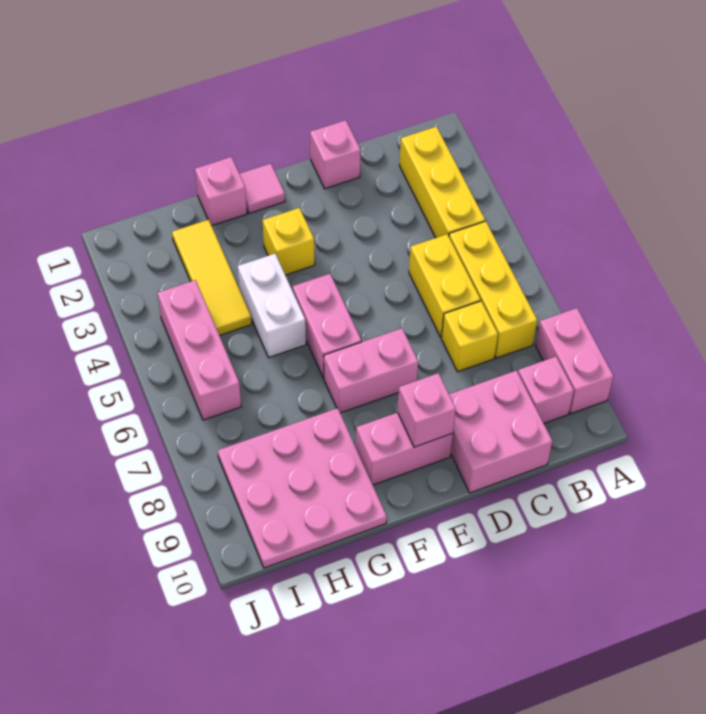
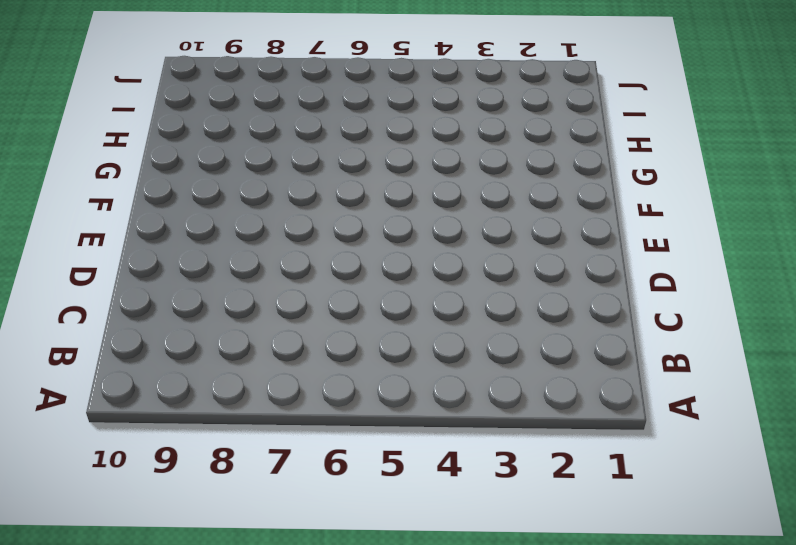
none -> pink brick A8:A9 level 1
none -> yellow brick B2:B4 level 1
none -> yellow brick B5:B7 level 1

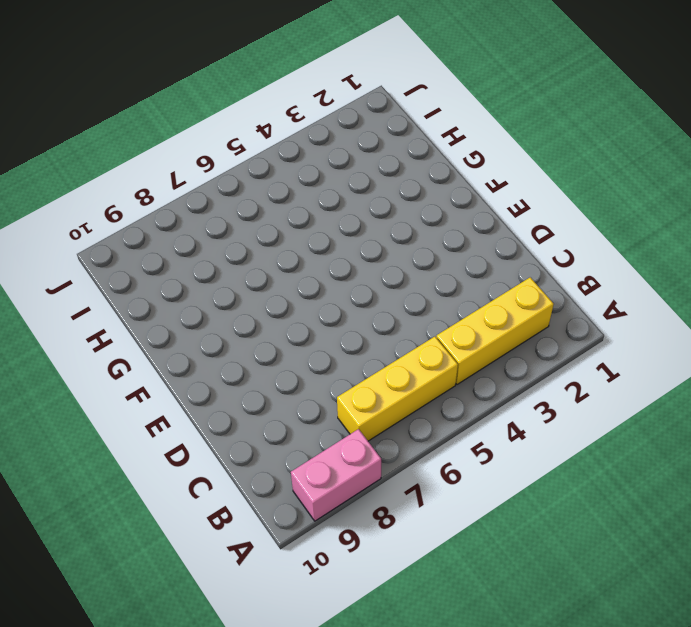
none -> pink brick B9 level 1
none -> yellow brick C5:C6 level 1
none -> yellow brick C7 level 1

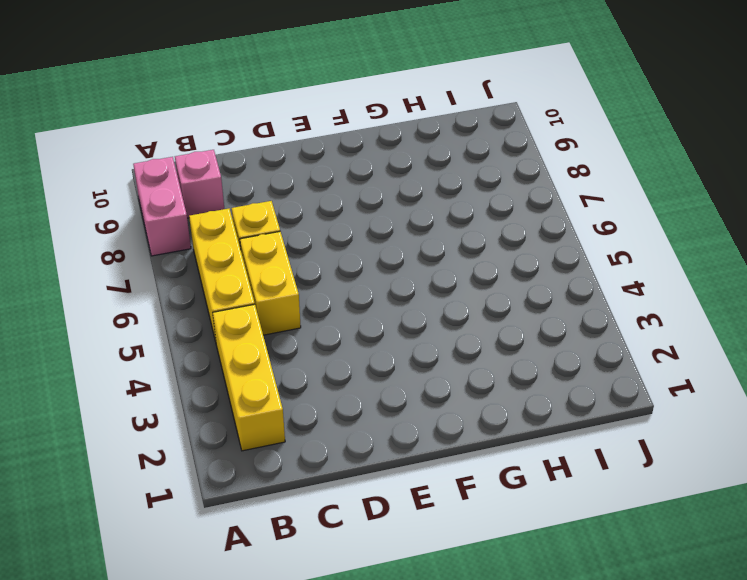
none -> pink brick C9:D10 level 1
none -> pink brick D1 level 1
none -> pink brick E7:F7 level 1

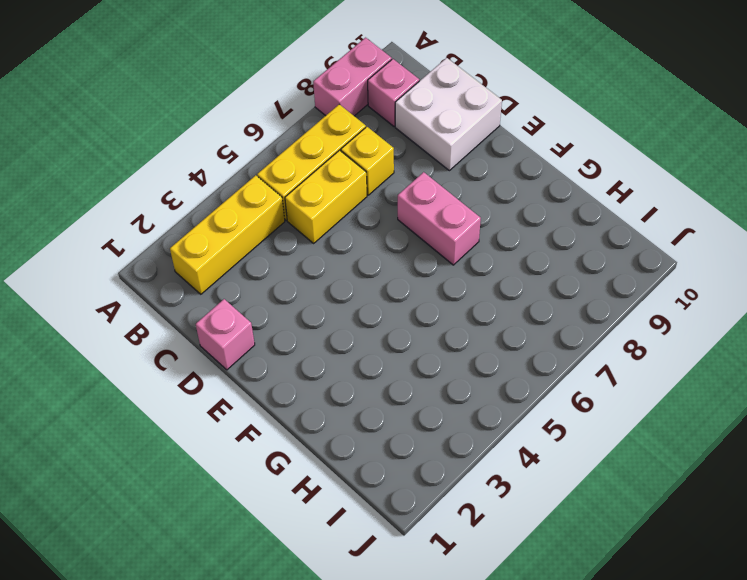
white brick C9:D10 level 1 -> pink brick C9:D10 level 1
none -> pink brick E9:F9 level 1
none -> pink tile F1 level 1
none -> yellow brick F3 level 1

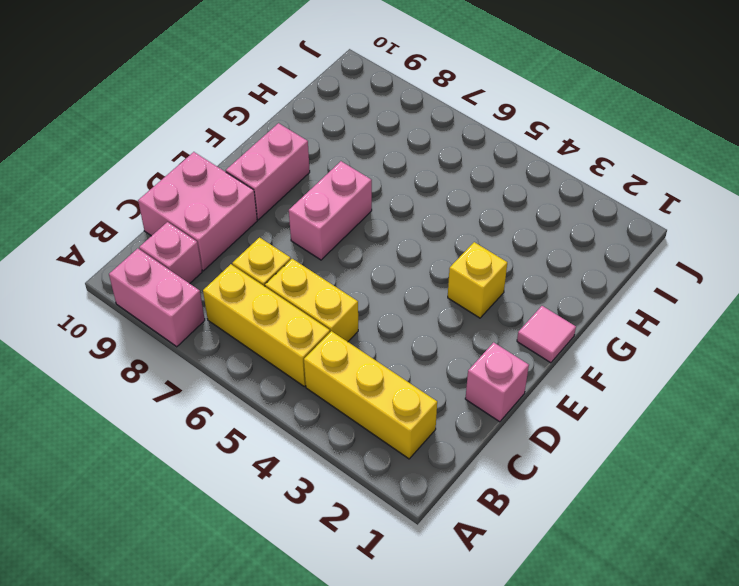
none -> pink brick F5:F6 level 1
none -> pink brick G1 level 1
none -> white brick G4:G5 level 1

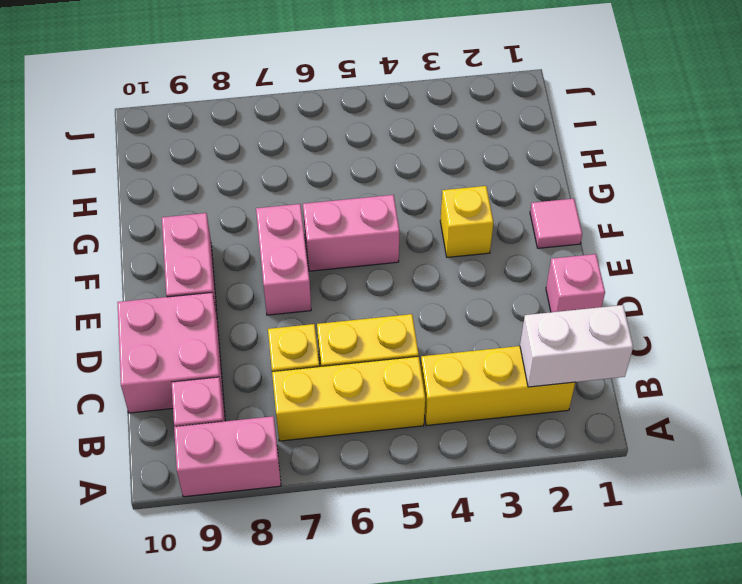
white brick B1:B2 level 2 -> white brick G4:G5 level 1
none -> pink brick G1 level 1
none -> pink plate G8:I10 level 1
none -> yellow tile H2:H4 level 1

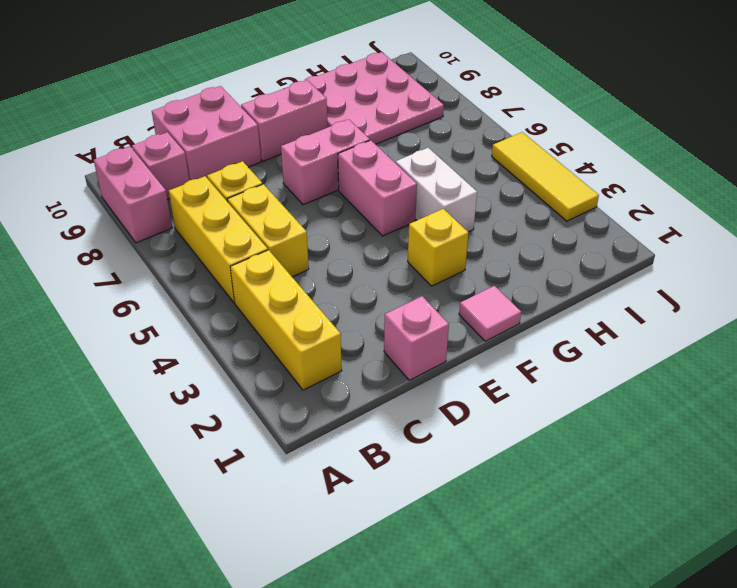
yellow tile J3:J5 level 1 -> yellow tile H2:H4 level 1
none -> pink brick G1 level 1
none -> pink brick I4:I6 level 1
none -> pink brick E9 level 2

